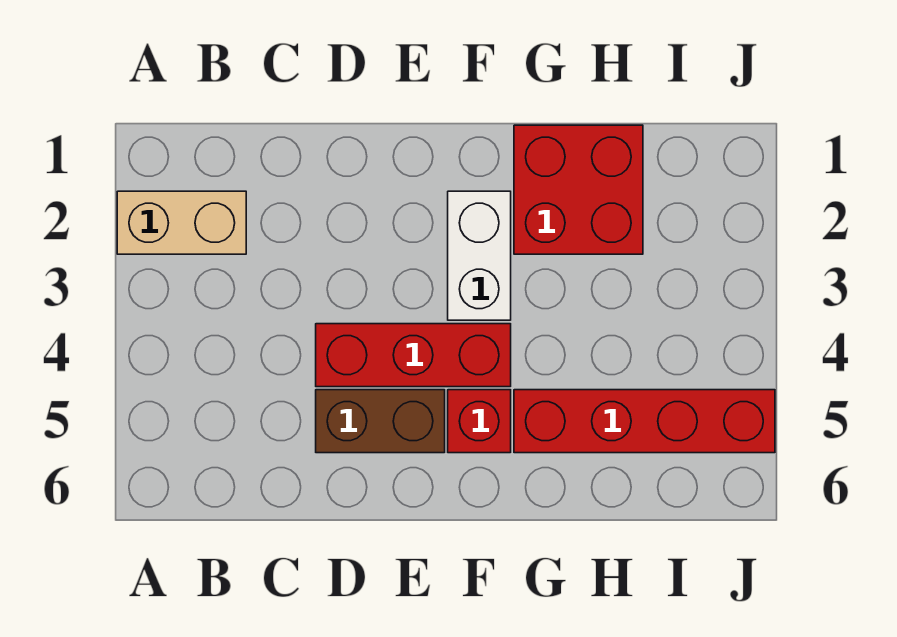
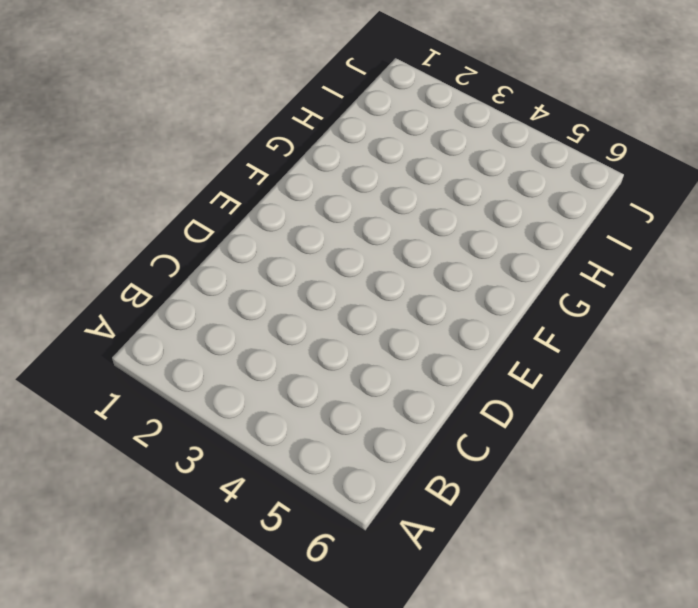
none -> tan brick A2:B2 level 1
none -> red brick D4:F4 level 1

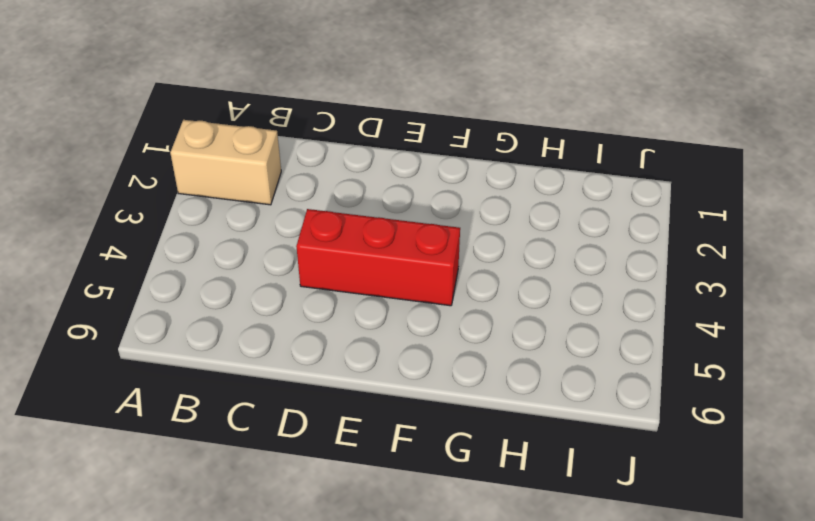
none -> brown brick D5:E5 level 1
none -> white brick F2:F3 level 1

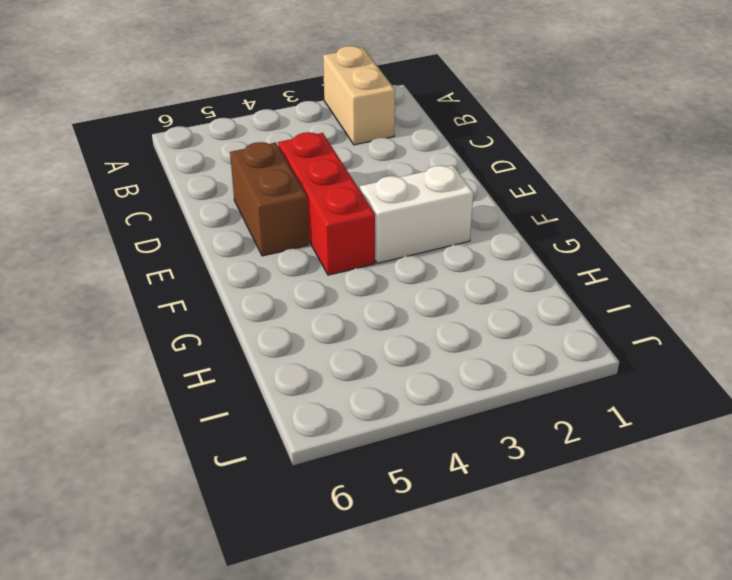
none -> red brick F5 level 1
none -> red brick G1:H2 level 1

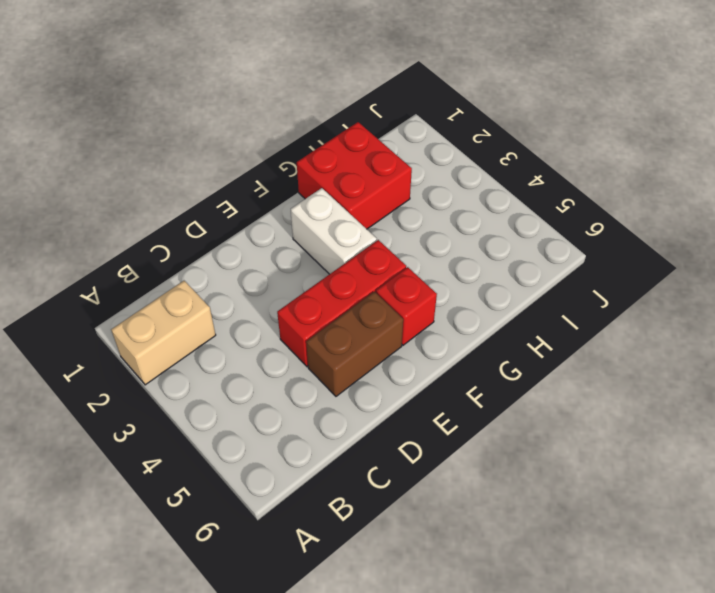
none -> red brick G5:J5 level 1

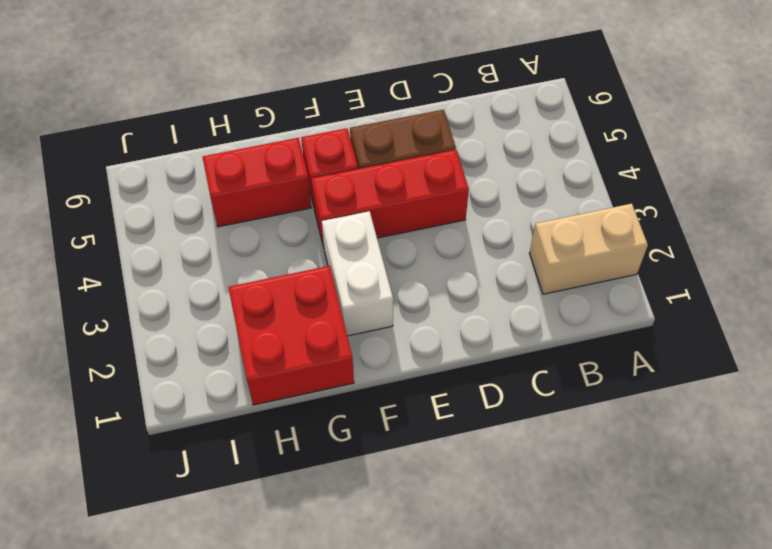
red brick G5:H5 level 1 -> red brick G5:J5 level 1

